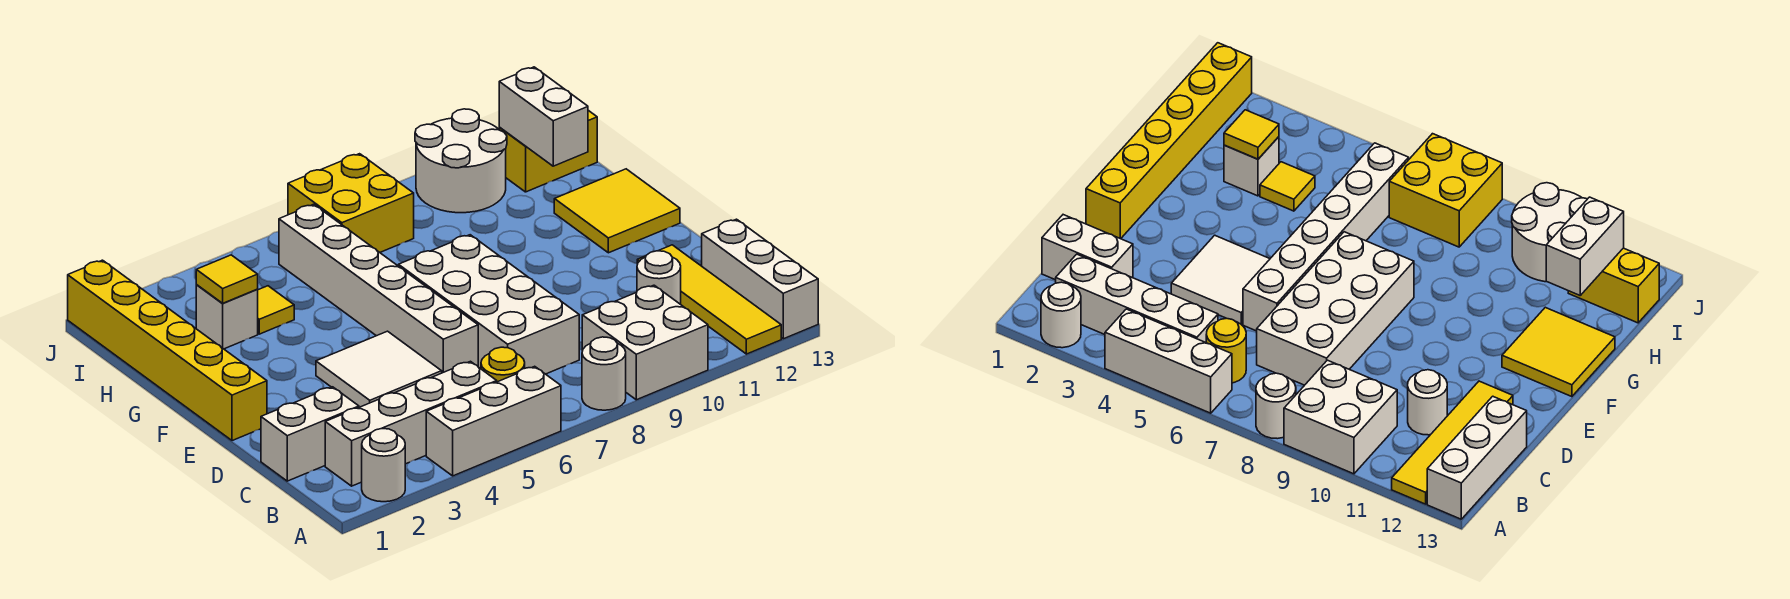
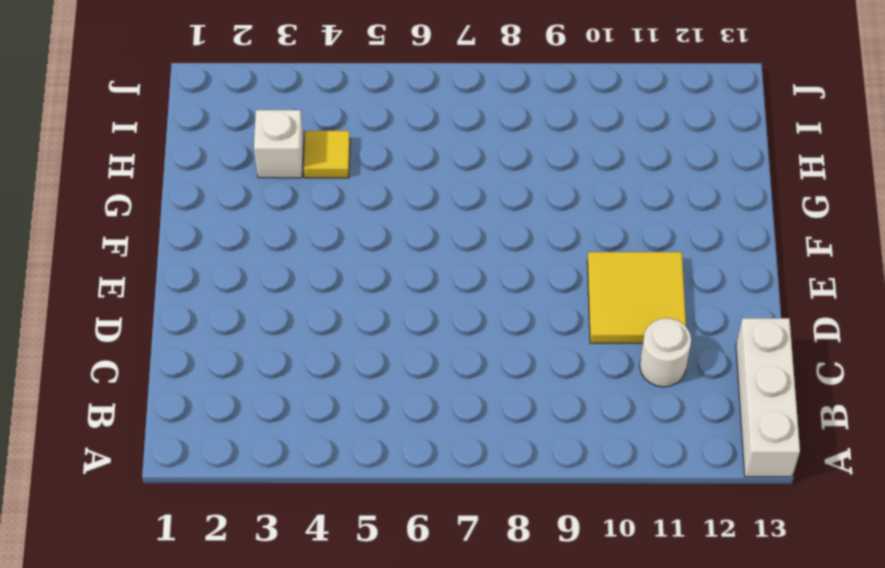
yellow tile D10:E11 level 1 -> yellow tile F12:G13 level 1
none -> white round brick A2 level 1
none -> white brick A4:A6 level 1
none -> white round brick A8 level 1

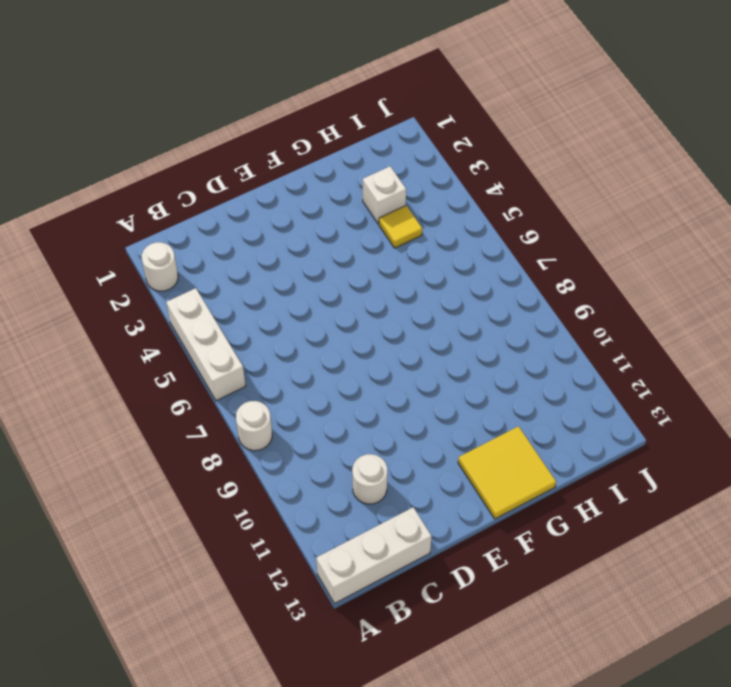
none -> white brick A9:B10 level 1
none -> yellow tile A12:D12 level 1
none -> white brick B2:B5 level 1

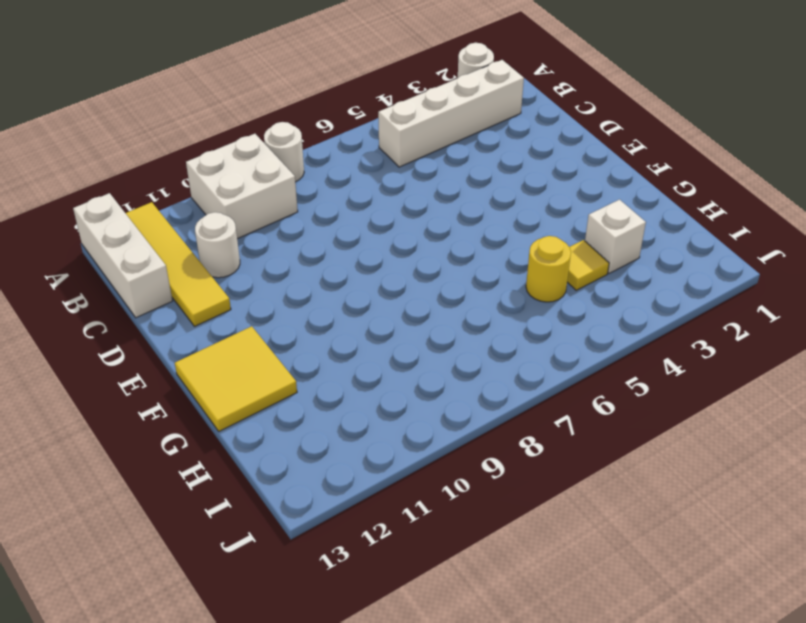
yellow round brick H5 level 1 -> yellow round brick B6 level 1
none -> white brick A4:A6 level 1
none -> white brick C1:C2 level 1
none -> white brick C7:F8 level 1

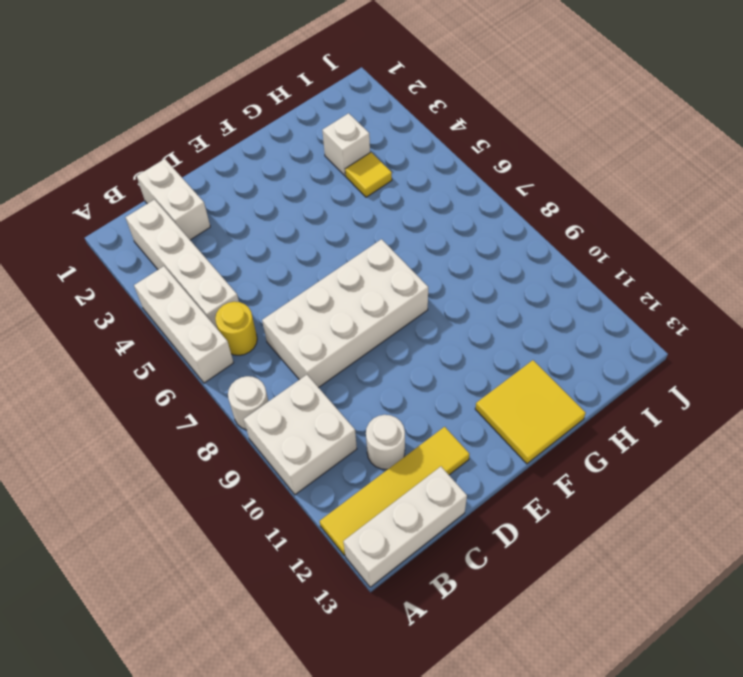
none -> white round brick A2 level 1
none -> white tile D4:E5 level 1
none -> white brick D6:I6 level 1

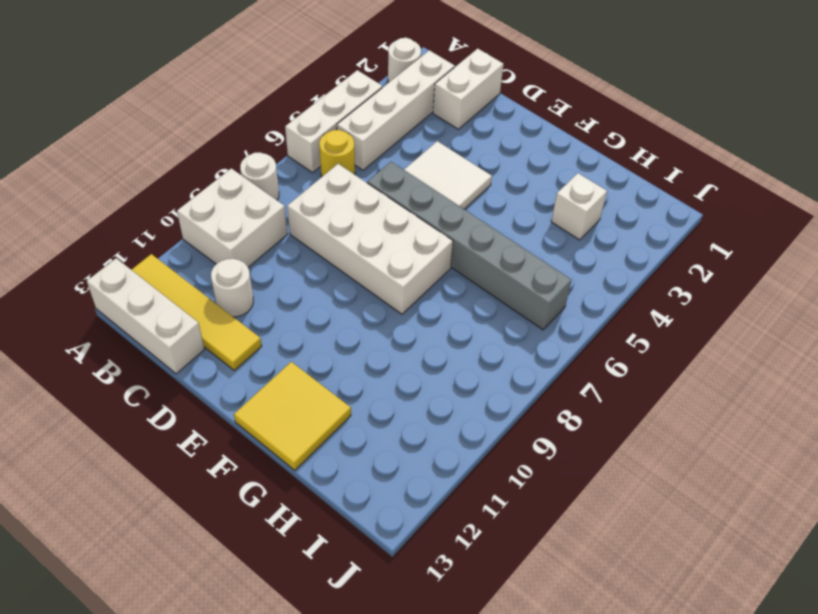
grey brick D6:I6 level 1 -> white brick D6:I6 level 1
none -> yellow brick E1:J1 level 1
none -> yellow tile H4 level 1
none -> yellow brick I7:J8 level 1

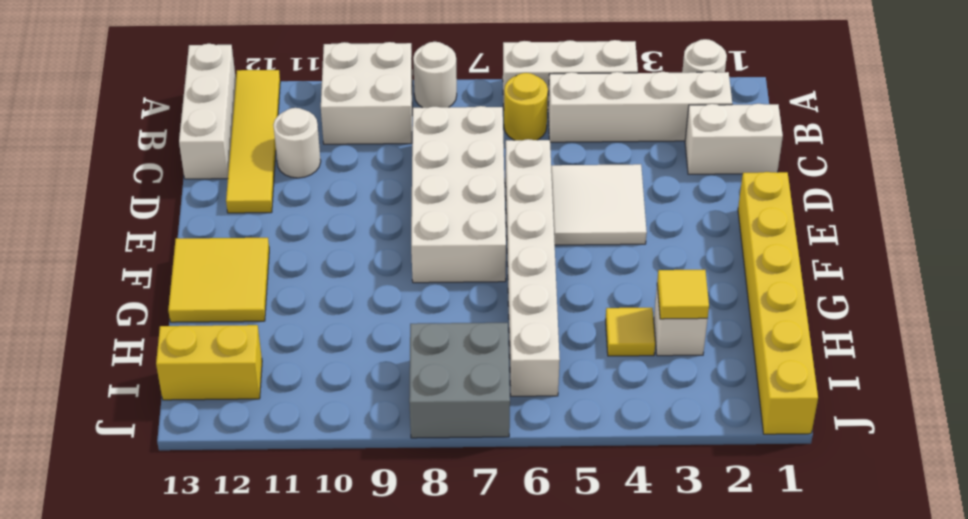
grey brick I7:J8 level 1 -> yellow brick I7:J8 level 1
none -> white round brick I10:J11 level 1
none -> white brick H12:I12 level 2

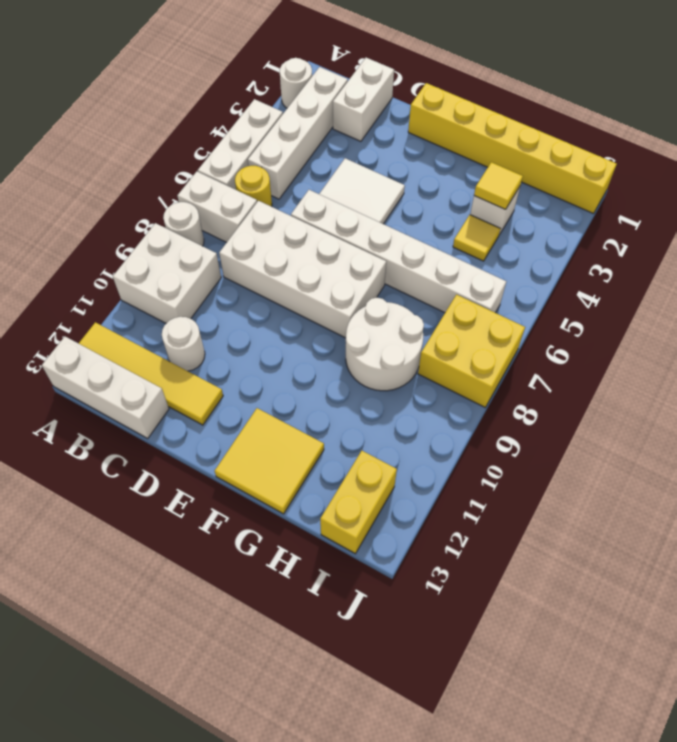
white brick A7:B7 level 1 -> white brick H12:I12 level 2
white round brick G8:H9 level 1 -> white round brick I10:J11 level 1

